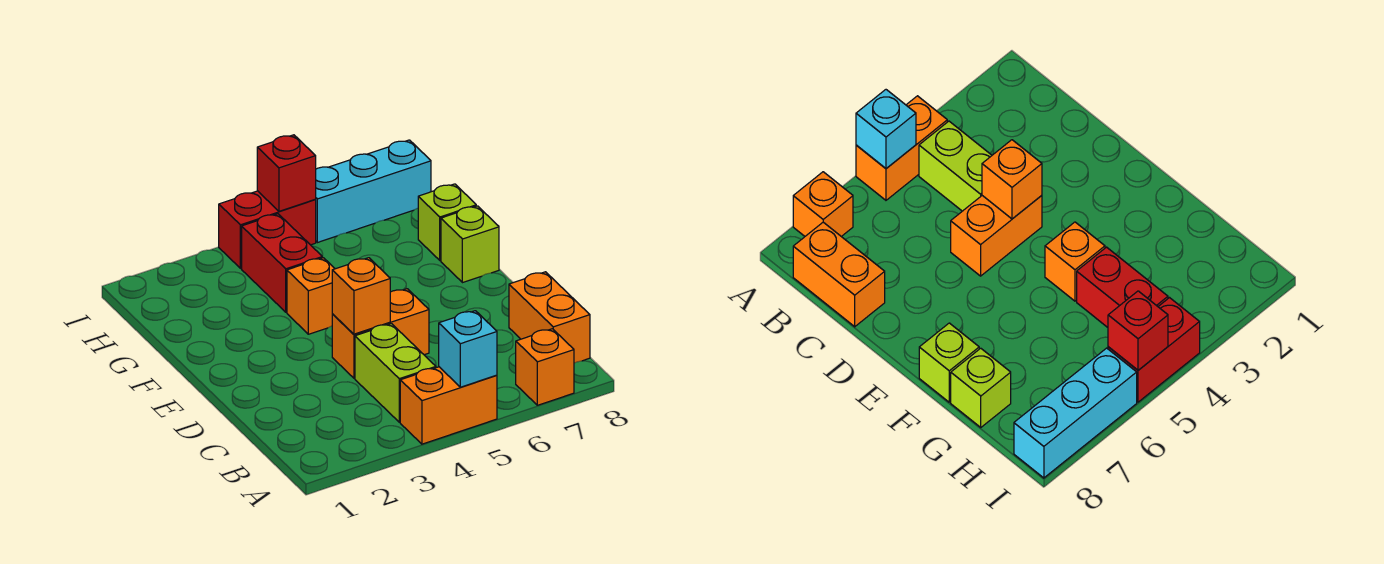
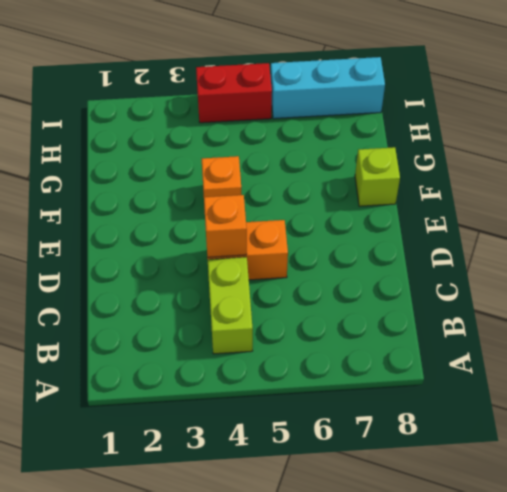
none -> orange brick A4:A5 level 1
none -> orange brick A7 level 1
none -> orange brick B8:C8 level 1

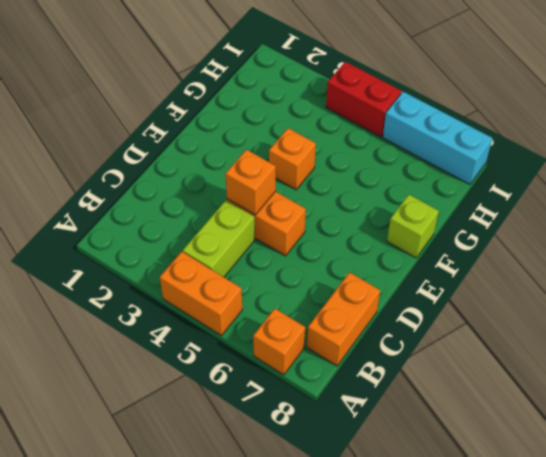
none -> red brick G4:H4 level 1
none -> lime brick G8 level 1
none -> cyan brick A5 level 2

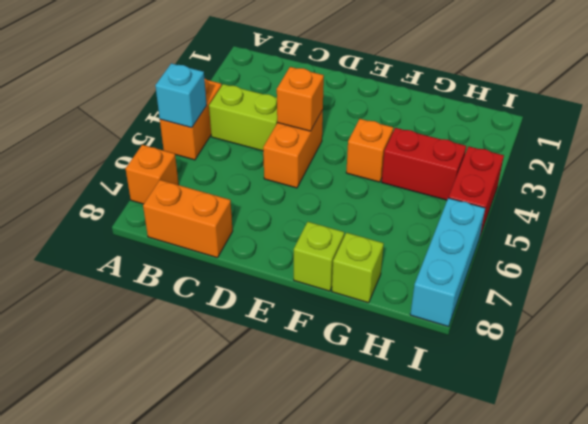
none -> red brick I5 level 2

